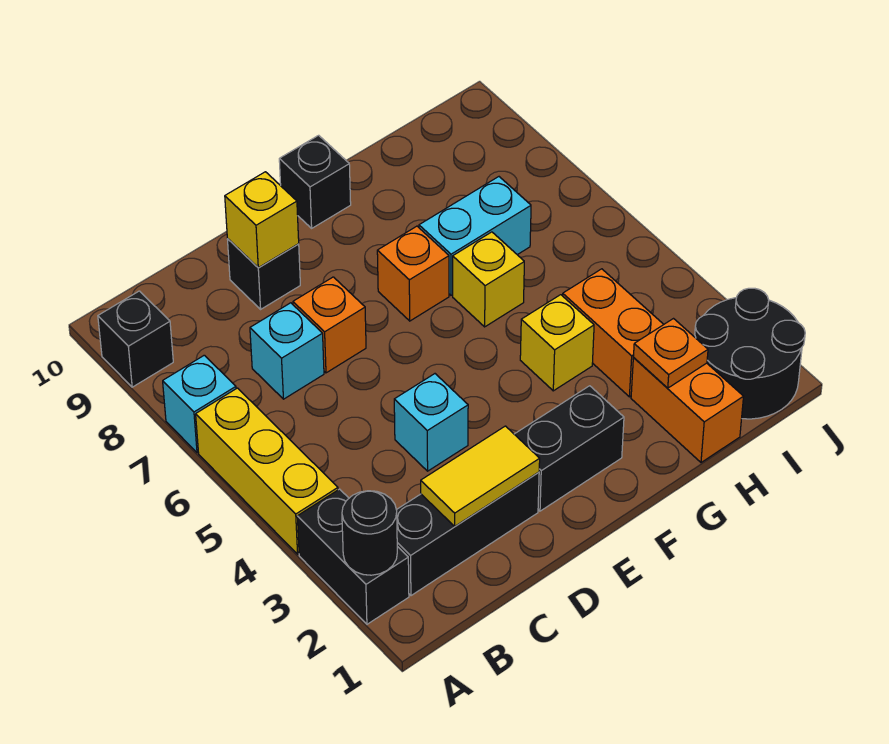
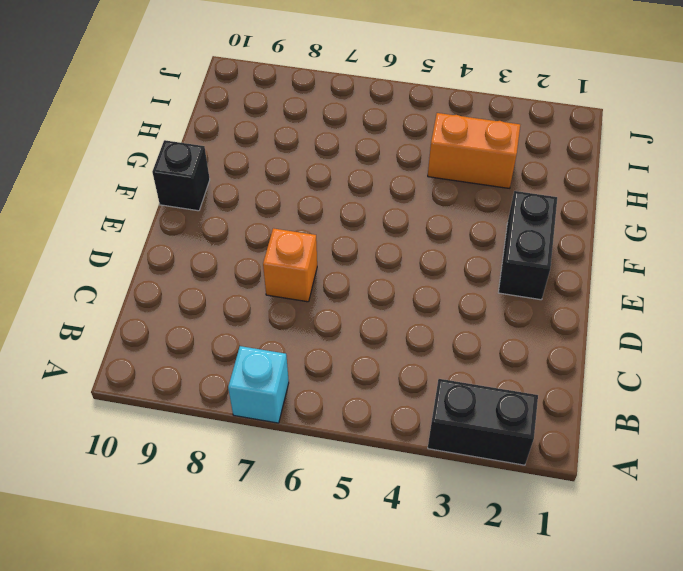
none -> yellow brick A4:A6 level 1
none -> black brick A9 level 1
none -> black brick B2:D2 level 1

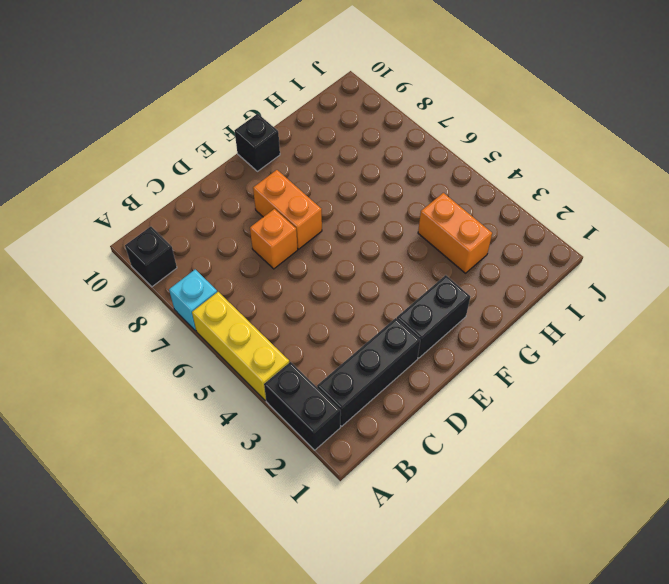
orange brick E7:E8 level 1 -> orange brick H1:H2 level 1
none -> cyan brick C7 level 1
none -> cyan brick D4 level 1
none -> black brick D9 level 1

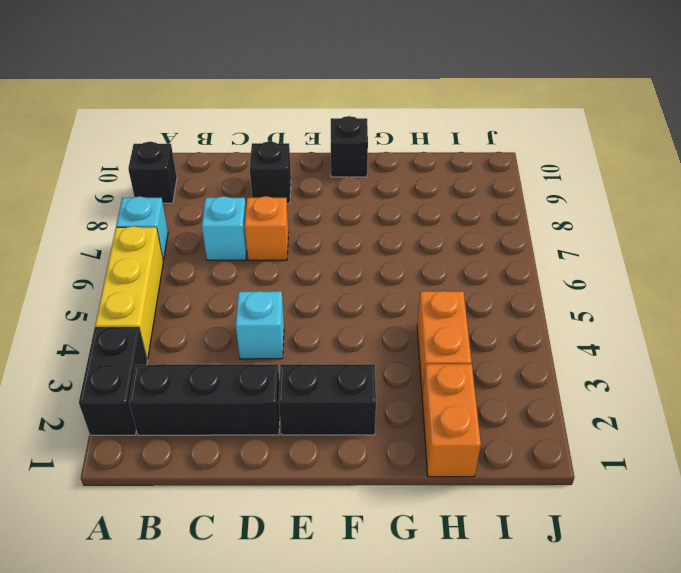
none -> orange brick F7 level 1
none -> yellow brick G4 level 1
none -> yellow brick G6 level 1

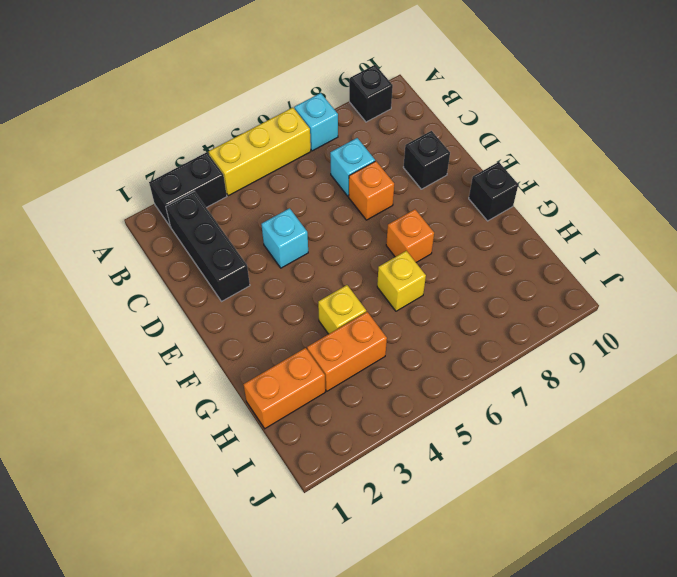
none -> black brick E2:F2 level 1
none -> cyan brick G7:H7 level 1
none -> black round brick I1:J2 level 1

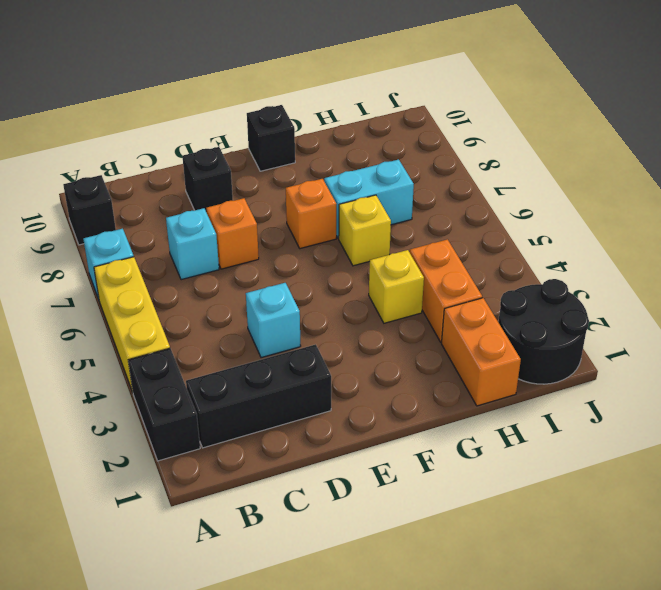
none -> black brick E2:F2 level 1
none -> black round brick A2 level 2
none -> yellow tile C2:D2 level 2

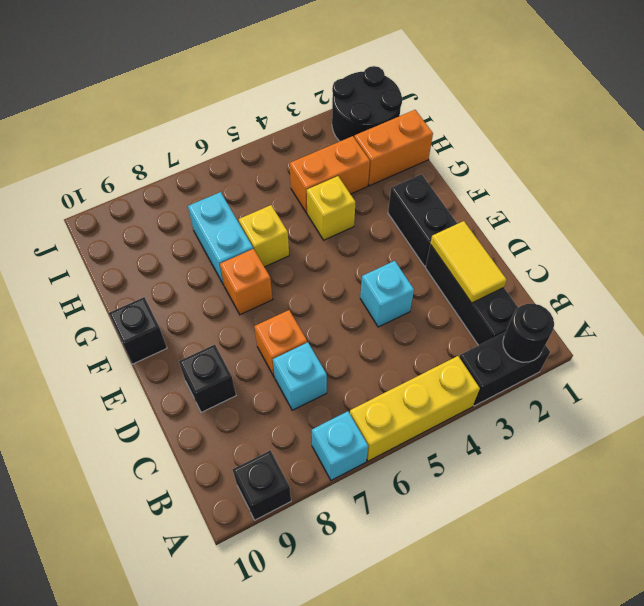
none -> yellow brick D9 level 2
none -> orange plate H2 level 2

